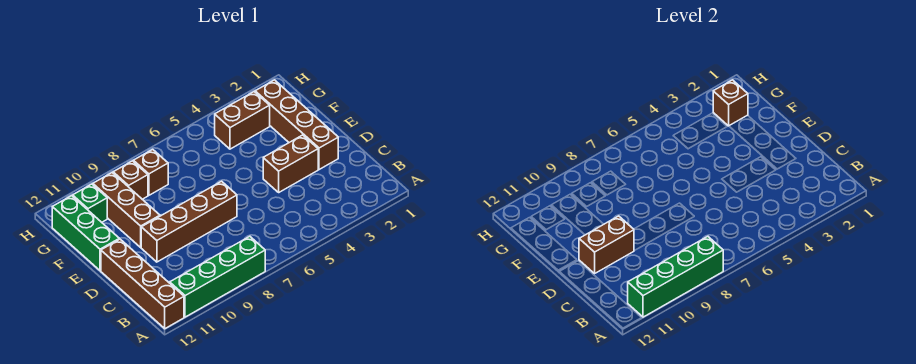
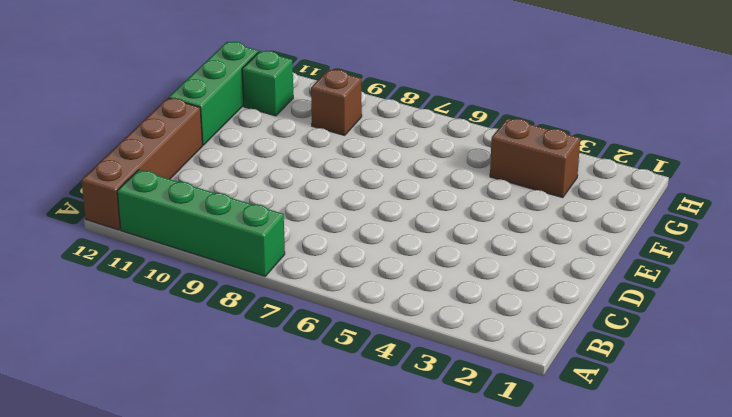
none -> brown brick D2:G2 level 1
none -> brown brick D3:D4 level 1
none -> brown brick D7:D10 level 1

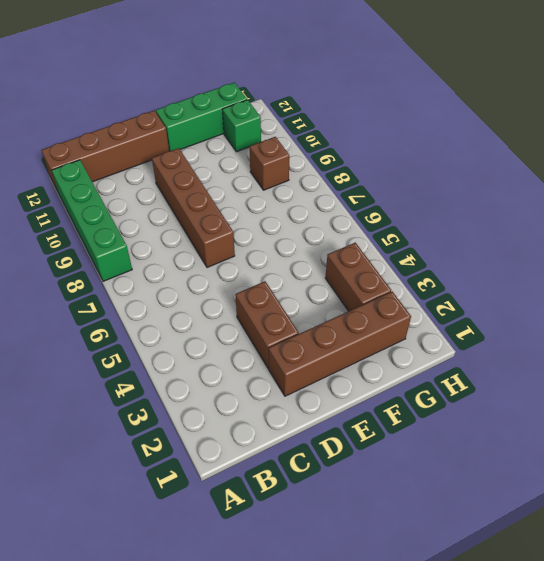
none -> brown brick E10:G10 level 1
none -> brown brick G8 level 1
none -> green brick A8:A11 level 2

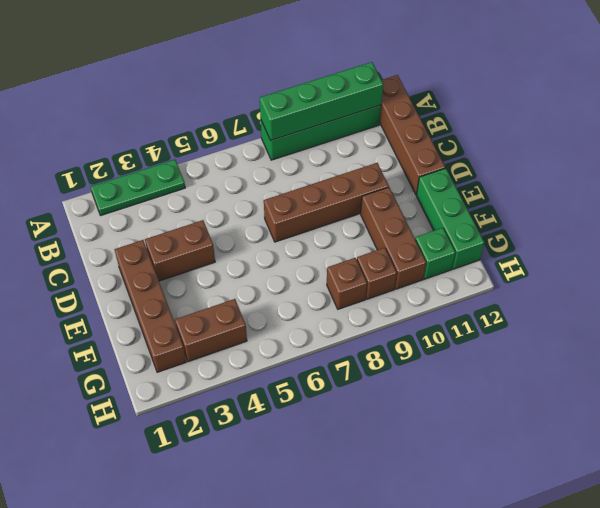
green plate A2:A4 level 1 -> none
none -> brown brick D10:D11 level 2
none -> brown brick G2 level 2

